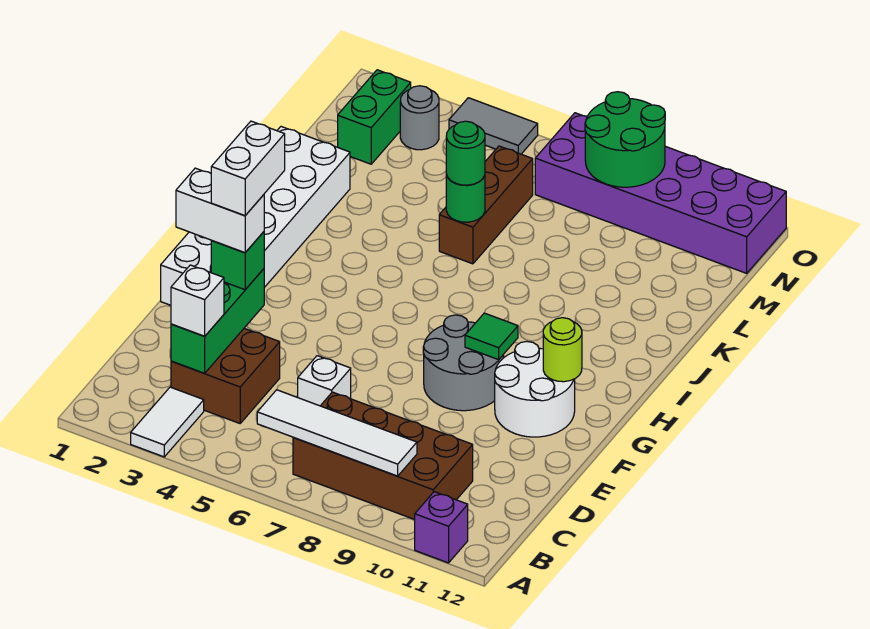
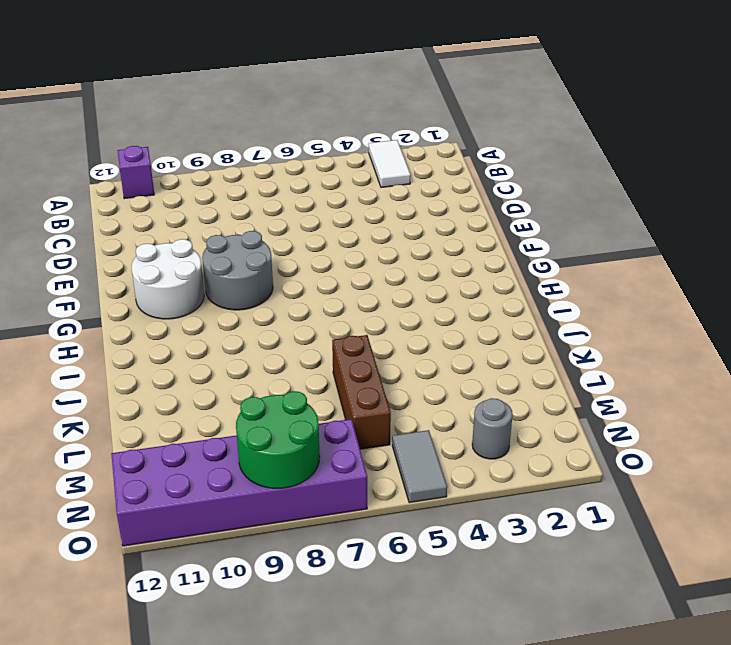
grey tile N5:O5 level 1 -> grey tile O4:O5 level 1
none -> brown brick B7:C10 level 1
none -> brown brick C3:D4 level 1
none -> white brick D6 level 1

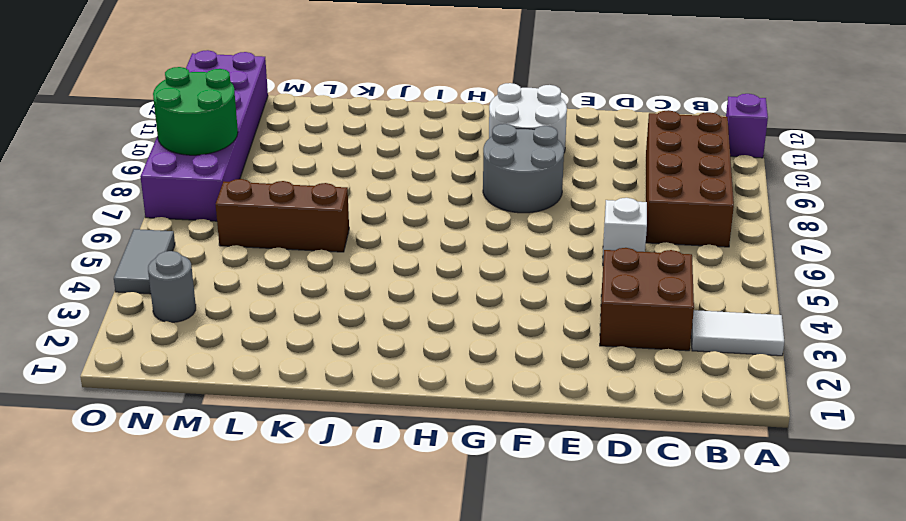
none -> white brick F1:K2 level 1
none -> green brick M2:N2 level 1
none -> white tile B6:B9 level 2

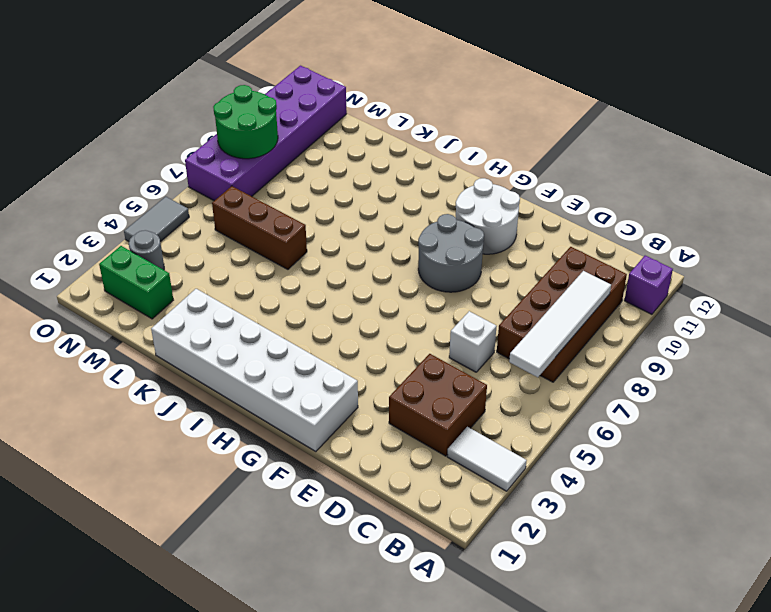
none -> green brick C3:E3 level 2
none -> green tile G9 level 2
none -> lime round brick G11 level 2

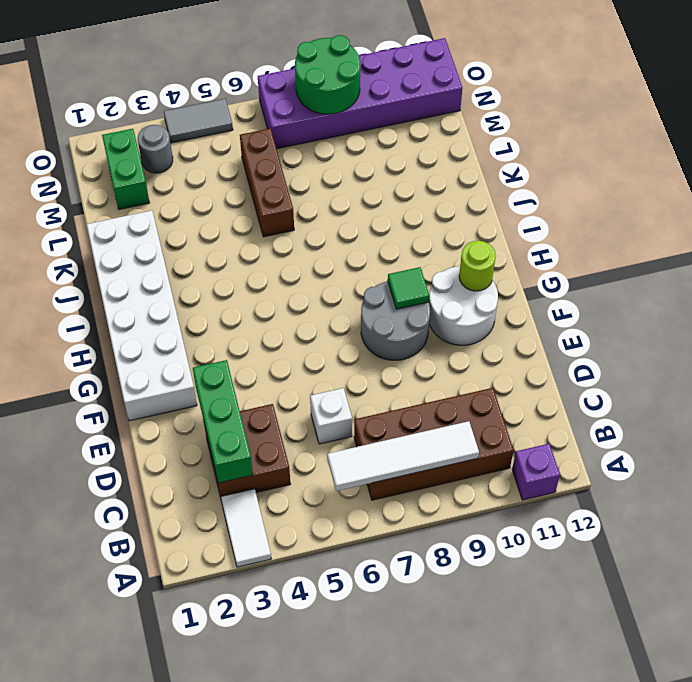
none -> green round brick K6 level 2
none -> white brick C3 level 3
none -> green brick E3 level 3

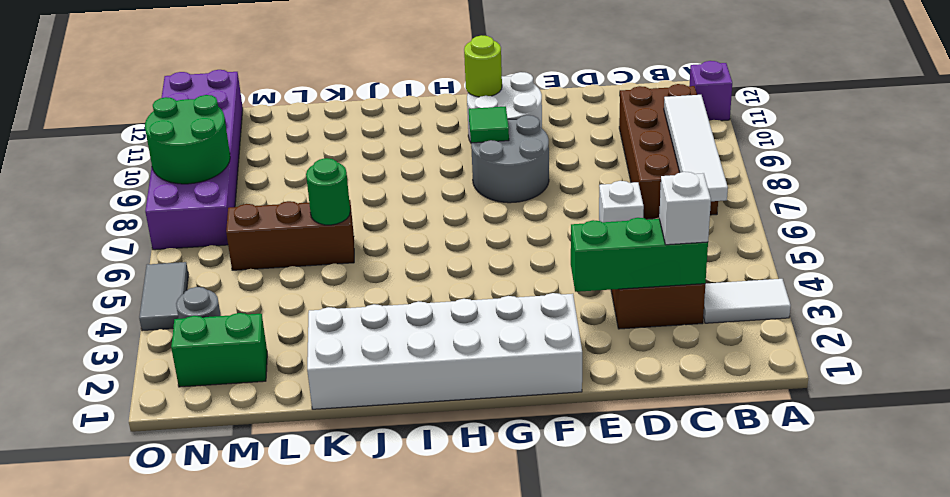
none -> green brick E3 level 3
none -> green round brick K6 level 3
none -> white brick E2:E3 level 4

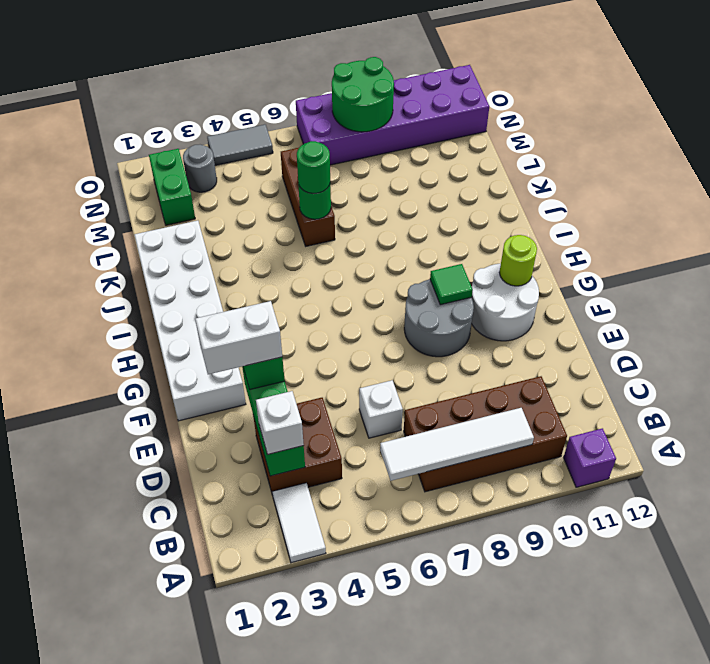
none -> white brick E3:F3 level 5

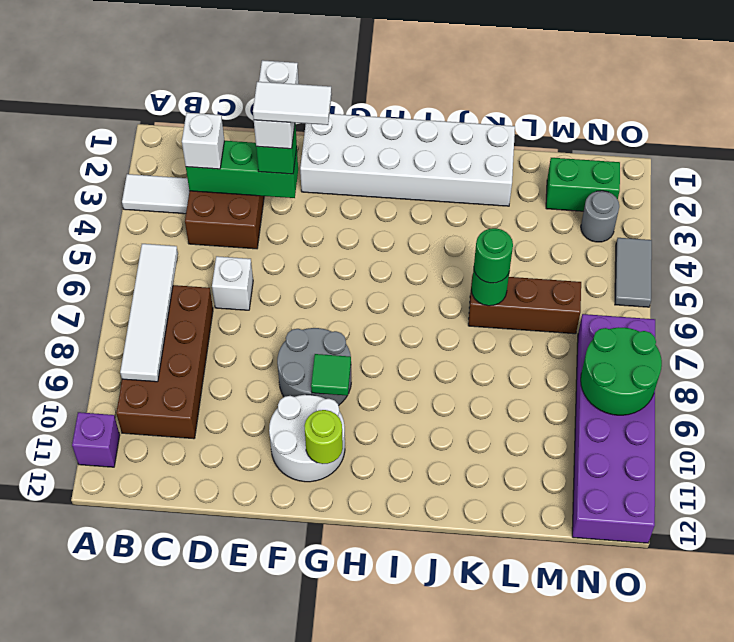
white tile E3:F3 level 5 -> white brick E3:F3 level 5

